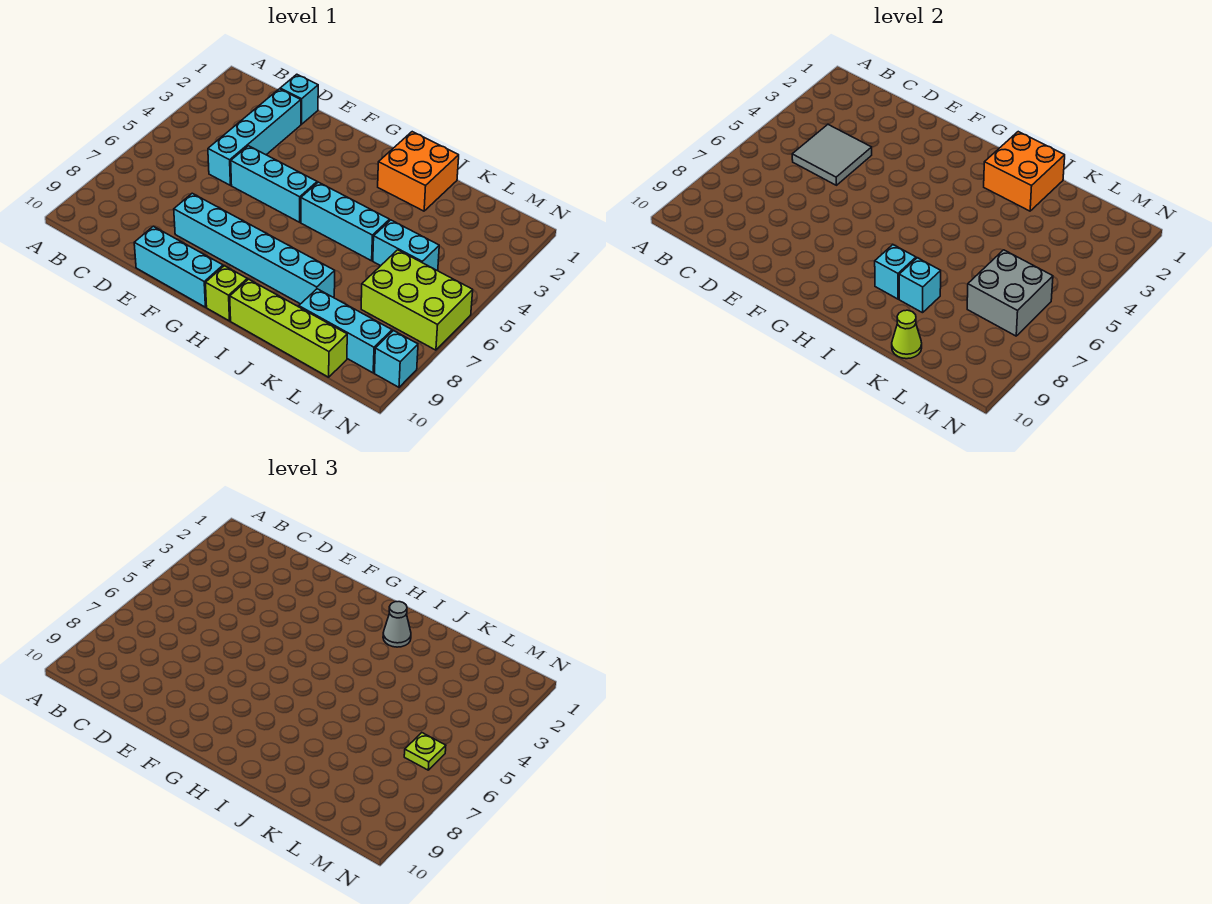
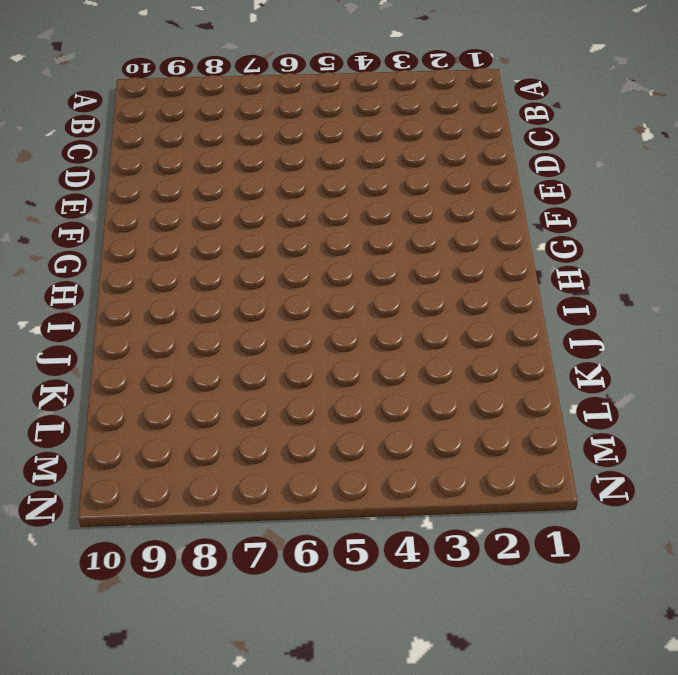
none -> cyan brick D1 level 1
none -> cyan brick D2:D5 level 1
none -> cyan brick E5:G5 level 1

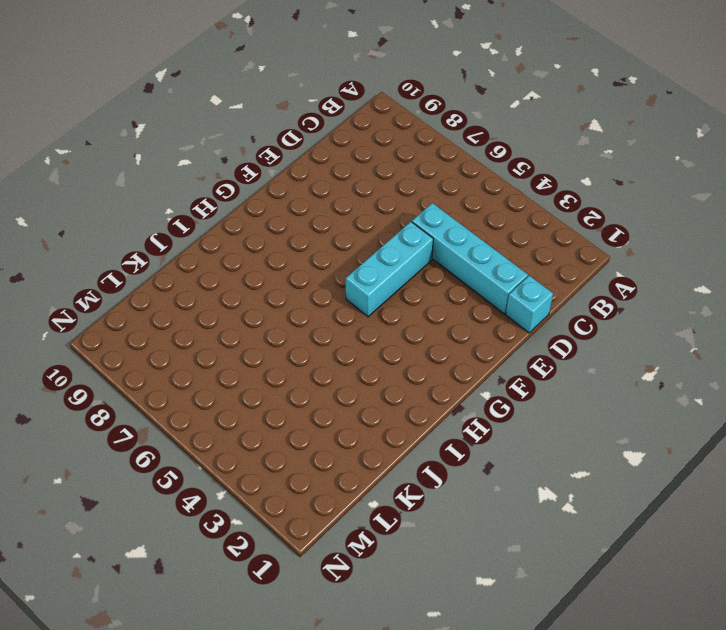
none -> cyan brick E8:J8 level 1
none -> cyan brick E10:G10 level 1
none -> cyan brick H5:J5 level 1

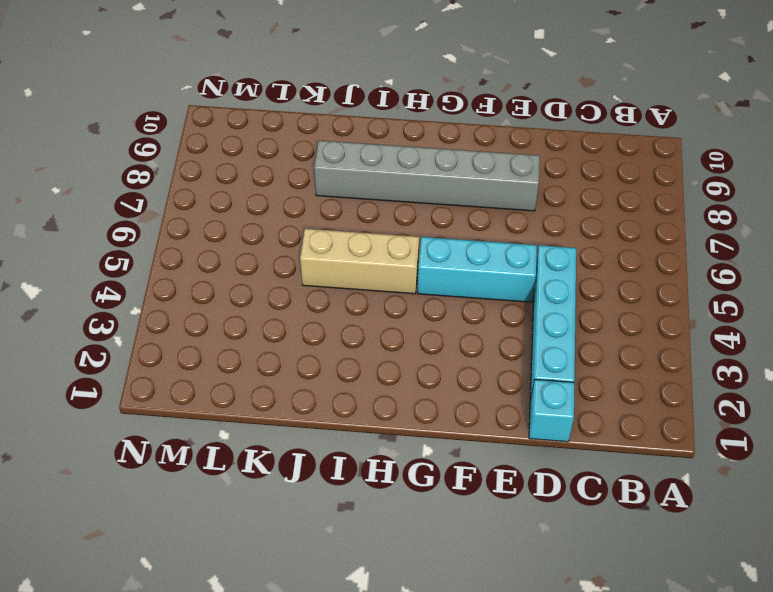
grey brick E8:J8 level 1 -> cyan brick E8:J8 level 1
tan brick H5:J5 level 1 -> cyan brick H5:J5 level 1
none -> cyan brick E10:G10 level 1
none -> lime brick H10 level 1
none -> orange brick I1:J2 level 1

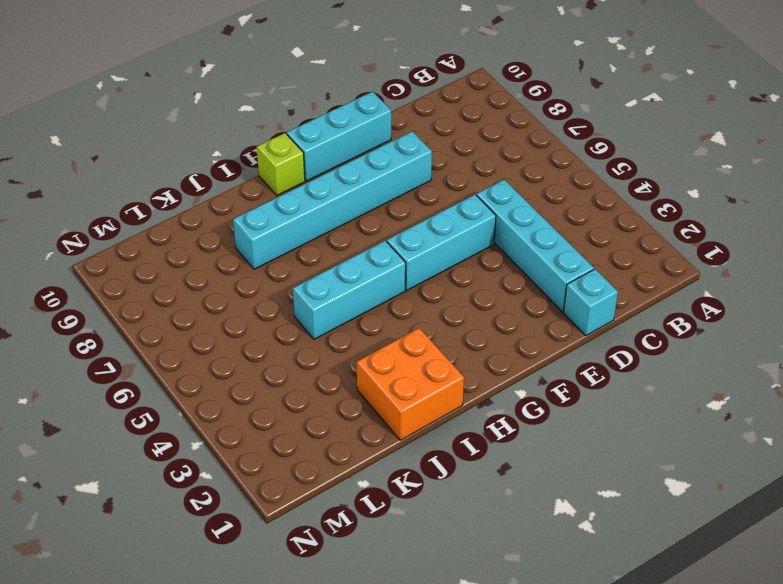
none -> lime brick I10:L10 level 1
none -> cyan brick K5:L5 level 1
none -> cyan brick K9:M9 level 1

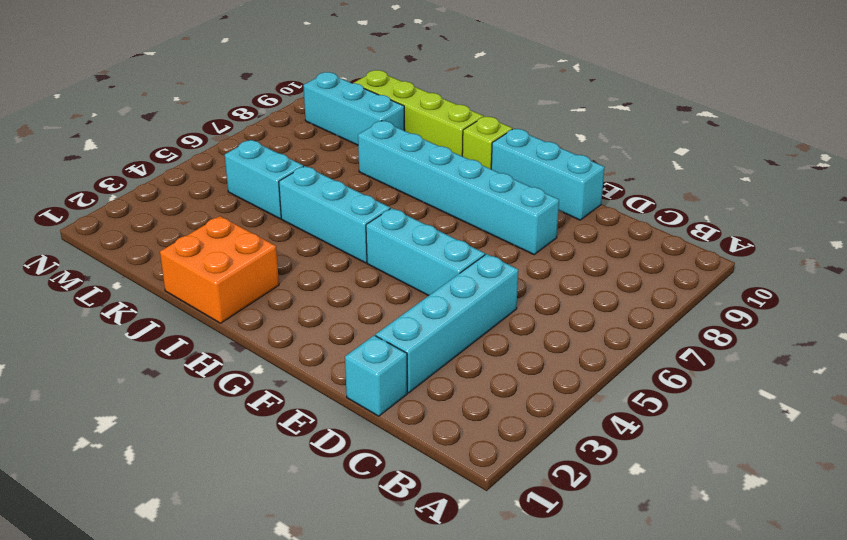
none -> lime brick L6:N7 level 1
none -> cyan brick N9 level 1
none -> grey tile C4:D5 level 2

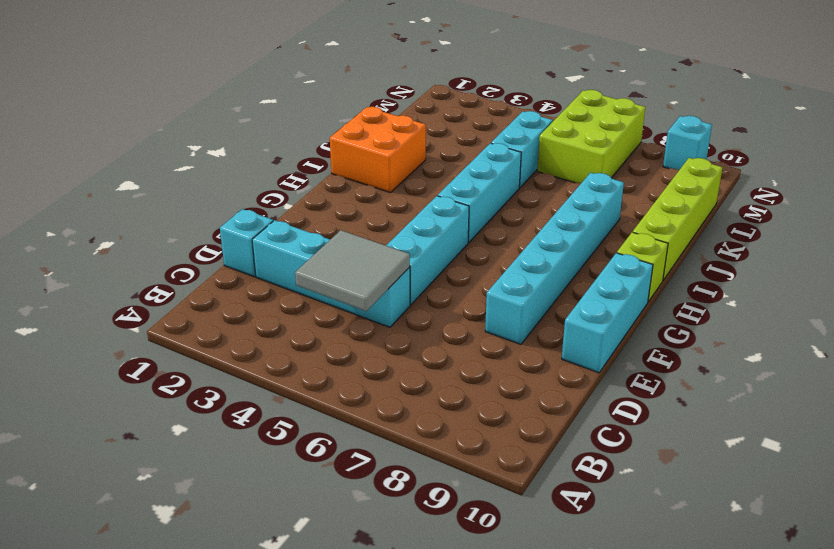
none -> cyan brick K9:M9 level 1
none -> orange brick I1:J2 level 2
none -> cyan brick I8 level 2

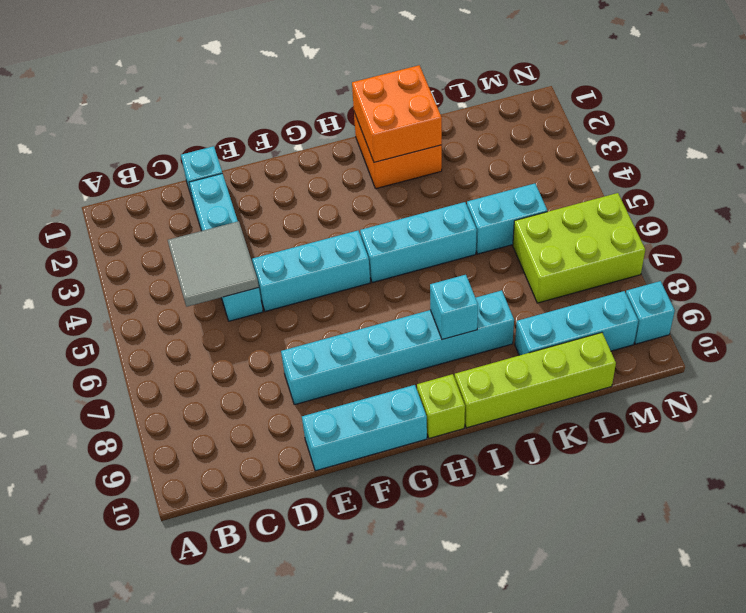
none -> cyan brick J8 level 2
none -> lime cone K10 level 2
none -> grey brick L6:M7 level 2

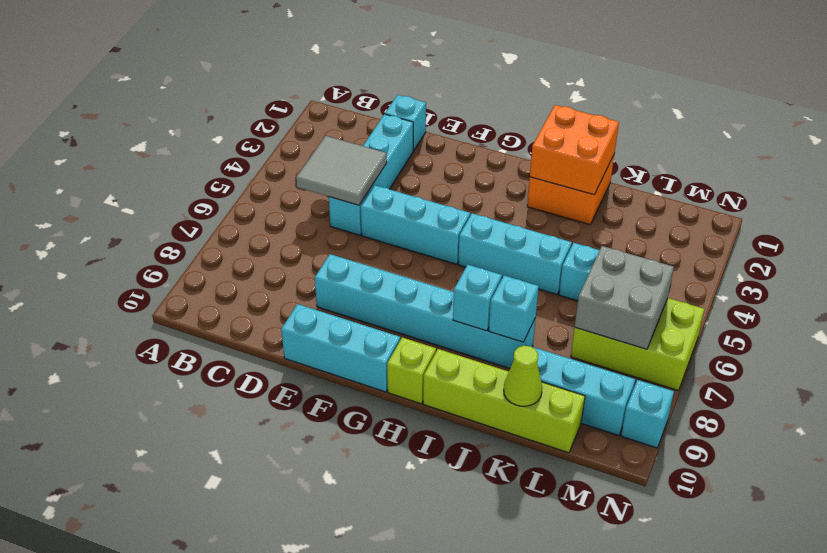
none -> grey cone I2 level 3
none -> lime plate M6 level 3

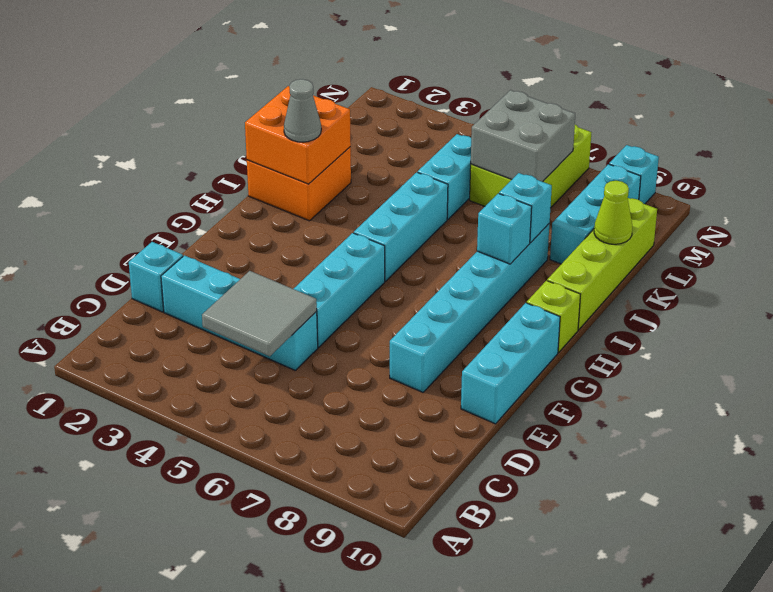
none -> lime plate M6 level 3

